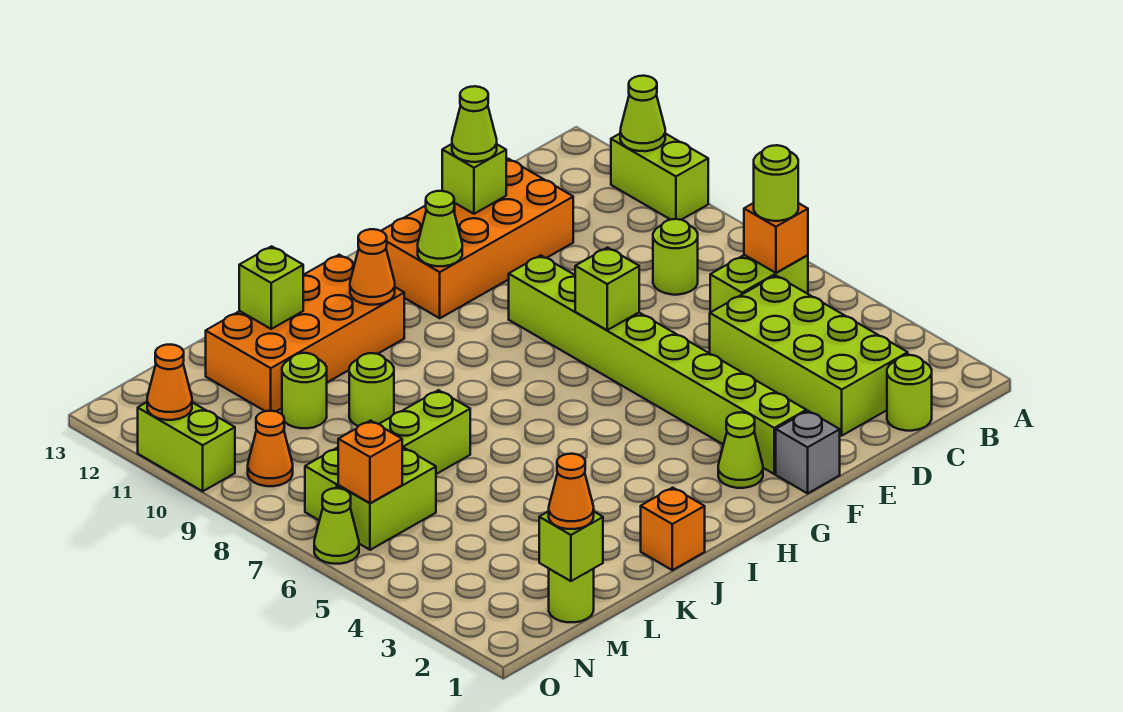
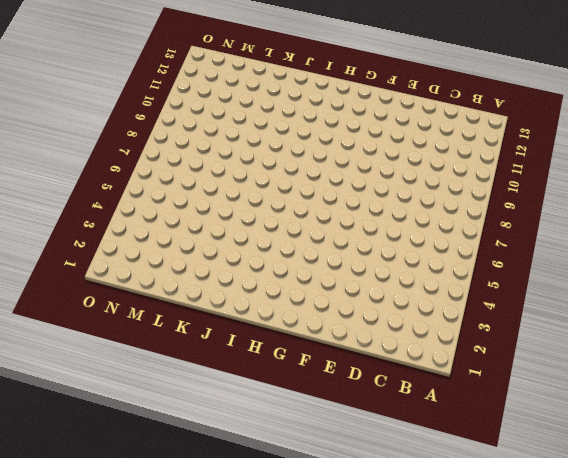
none -> lime brick A10:A11 level 1
none -> lime brick B6:C6 level 1
none -> lime round brick C1 level 1
none -> lime brick C2:D5 level 1

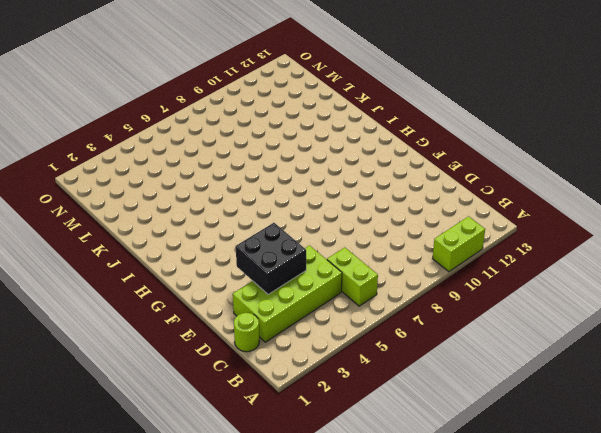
black brick D3:E4 level 2 -> none
none -> lime round brick C8 level 1
none -> orange brick D11:G12 level 1
none -> grey brick F1 level 1
none -> lime brick F2:F9 level 1

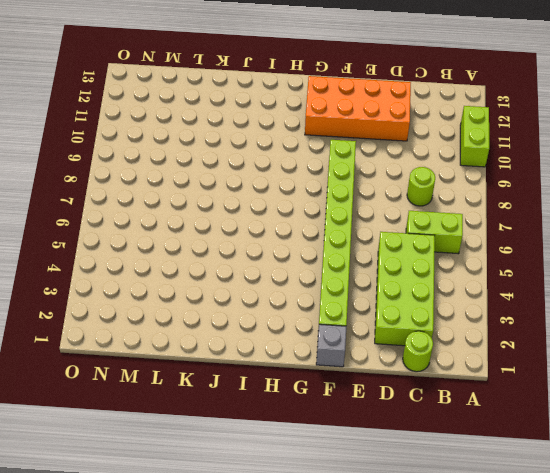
none -> lime cone G2 level 1
none -> orange brick I11:L12 level 1
none -> orange brick J1 level 1
none -> lime brick K7:N7 level 1

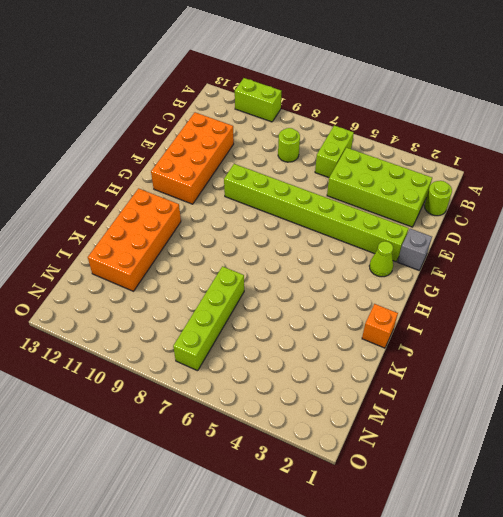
none -> lime round brick K9 level 1
none -> lime round brick L10 level 1
none -> lime round brick M1 level 1
none -> lime brick M6:N6 level 1

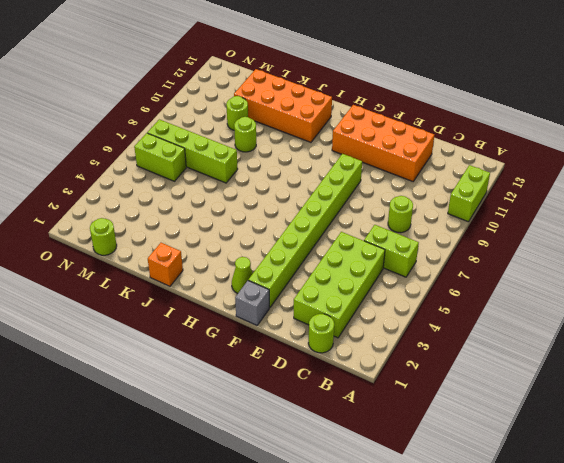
none -> orange cone N9 level 1
none -> lime cone O6 level 1
none -> lime brick O10:O11 level 1
none -> lime cone A11 level 2

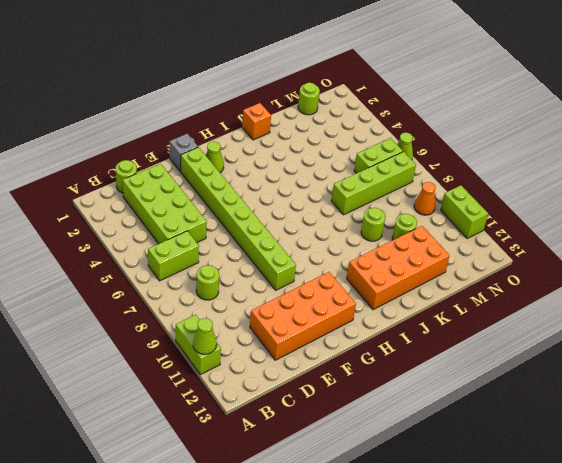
none -> orange brick B6 level 2
none -> lime brick E12 level 2
none -> lime brick F7 level 2
none -> lime cone G11 level 2

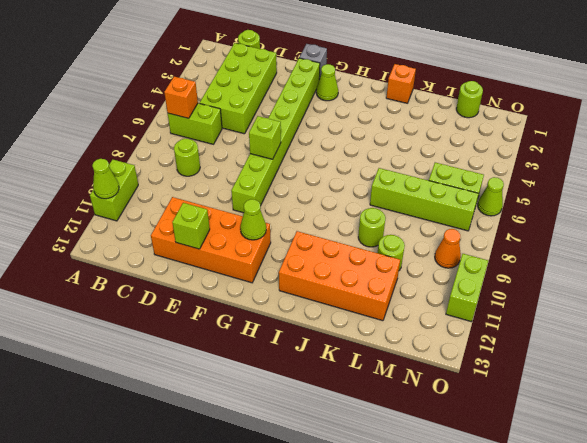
none -> orange cone I11 level 2
none -> lime brick K12 level 2
none -> lime brick M1 level 2
none -> orange brick N6 level 2

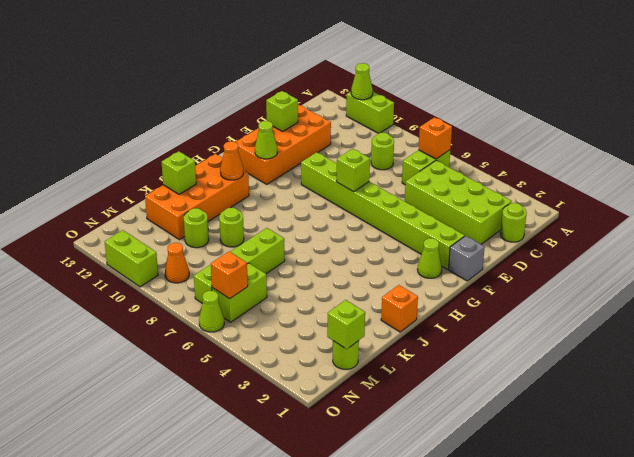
none -> orange cone O11 level 2
none -> lime round brick B6 level 3
none -> lime cone E12 level 3
none -> orange cone M1 level 3

